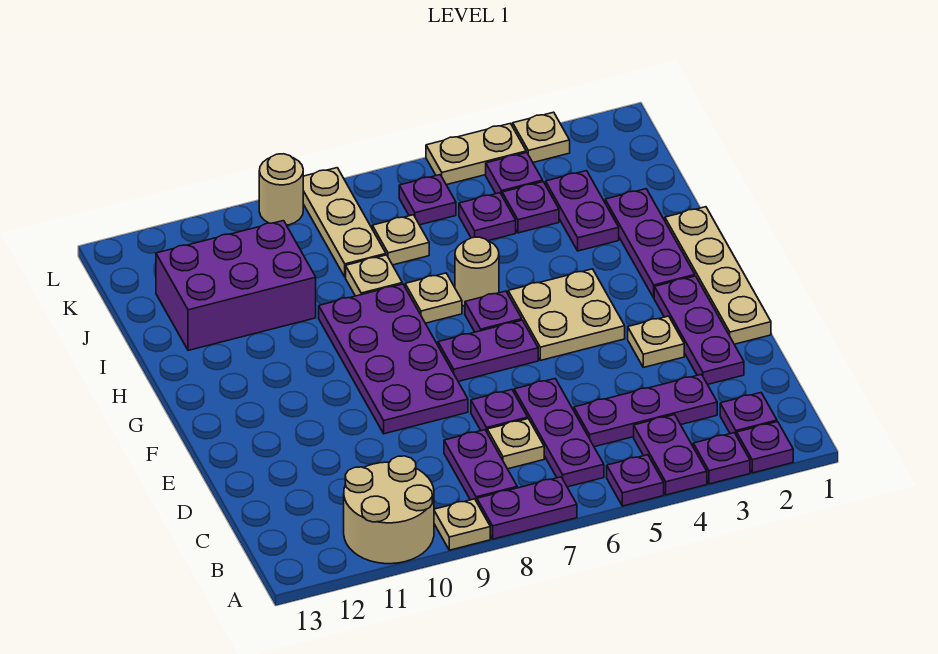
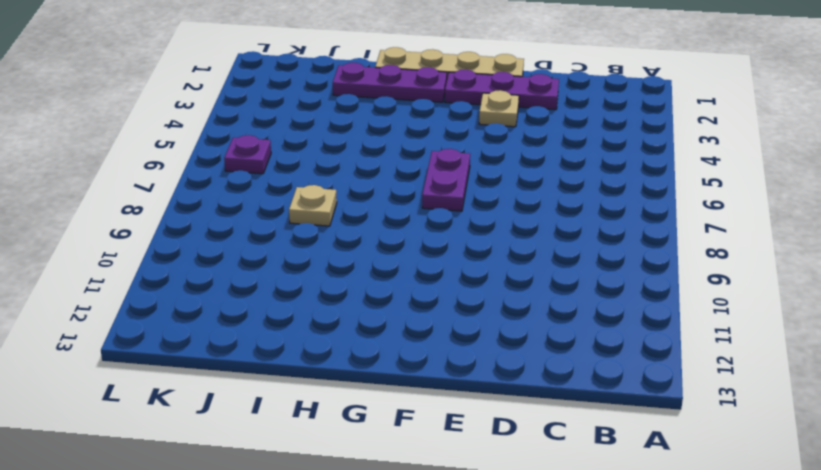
none -> purple plate A2 level 1
none -> purple plate A3 level 1
none -> purple plate A4:B4 level 1
none -> purple plate A5 level 1

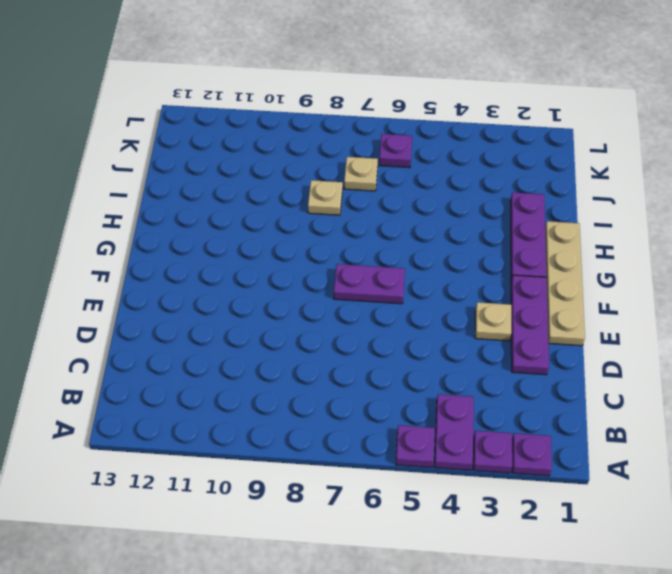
none -> purple plate A7:A8 level 1
none -> tan plate A9 level 1
none -> tan round brick A10:B11 level 1
none -> purple plate B2 level 1

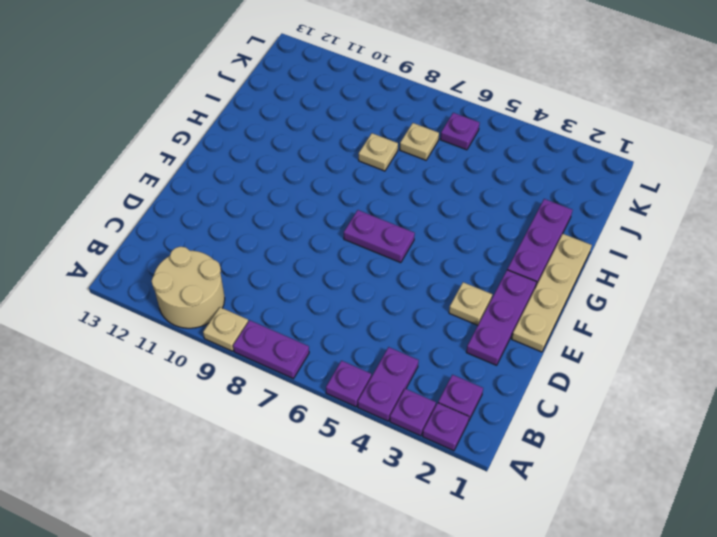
none -> purple plate B6:D6 level 1
none -> purple plate B8:C8 level 1
none -> purple plate C3:C5 level 1
none -> tan plate C7 level 1

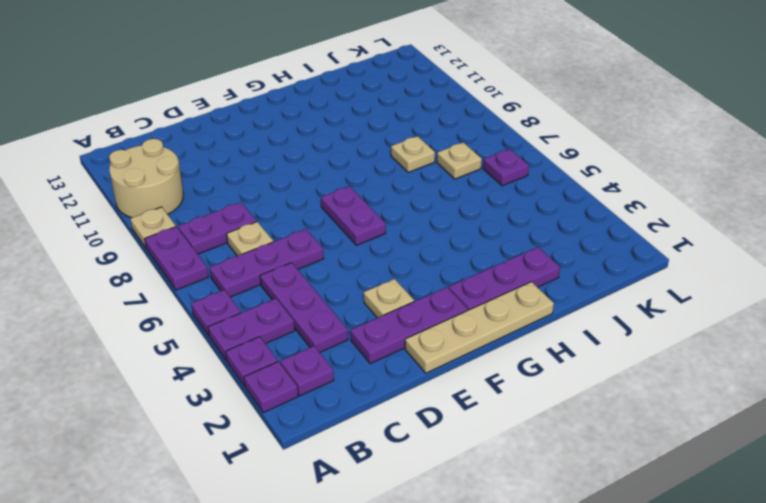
none -> purple plate D7 level 1
none -> purple plate E8:H9 level 1
none -> tan plate F4:G5 level 1
none -> purple plate G6 level 1

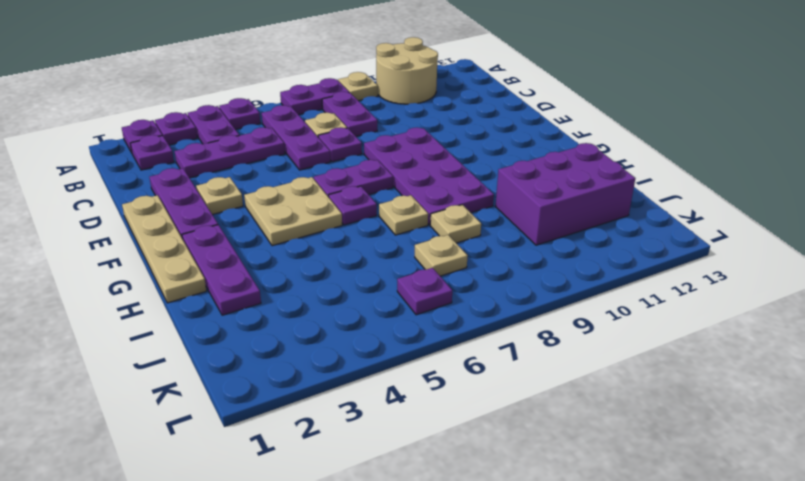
none -> tan round brick H6 level 1
none -> purple plate I3:J3 level 1
none -> purple plate J4 level 1
none -> purple plate J5 level 1

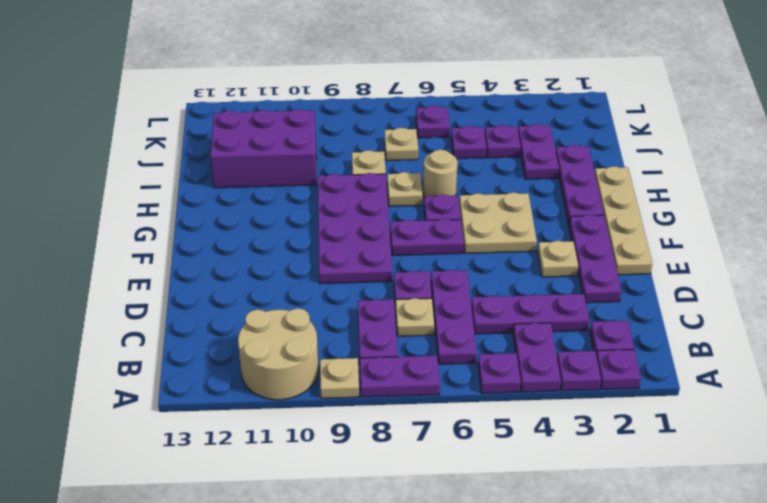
none -> tan plate J8:L8 level 1
none -> purple plate K4 level 1
none -> tan plate L3 level 1
none -> tan plate L4:L5 level 1

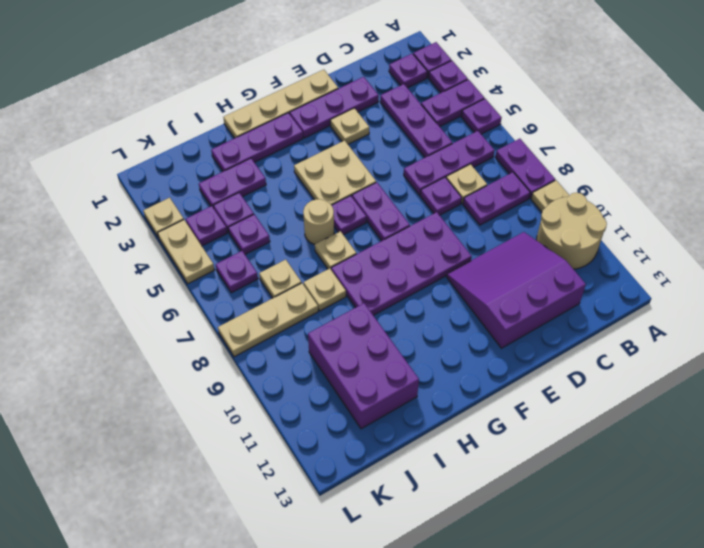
purple slope C10:E12 level 1 top 12 -> none
none -> tan round brick L9 level 1

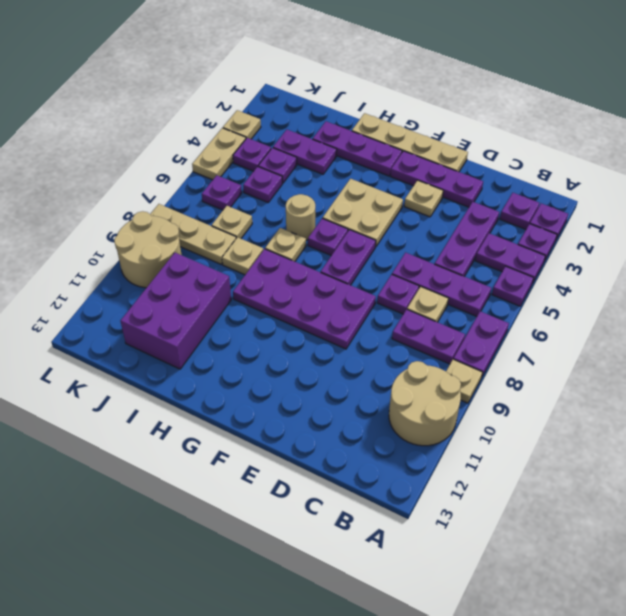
tan round brick K9:L10 level 1 -> tan round brick L9 level 1

